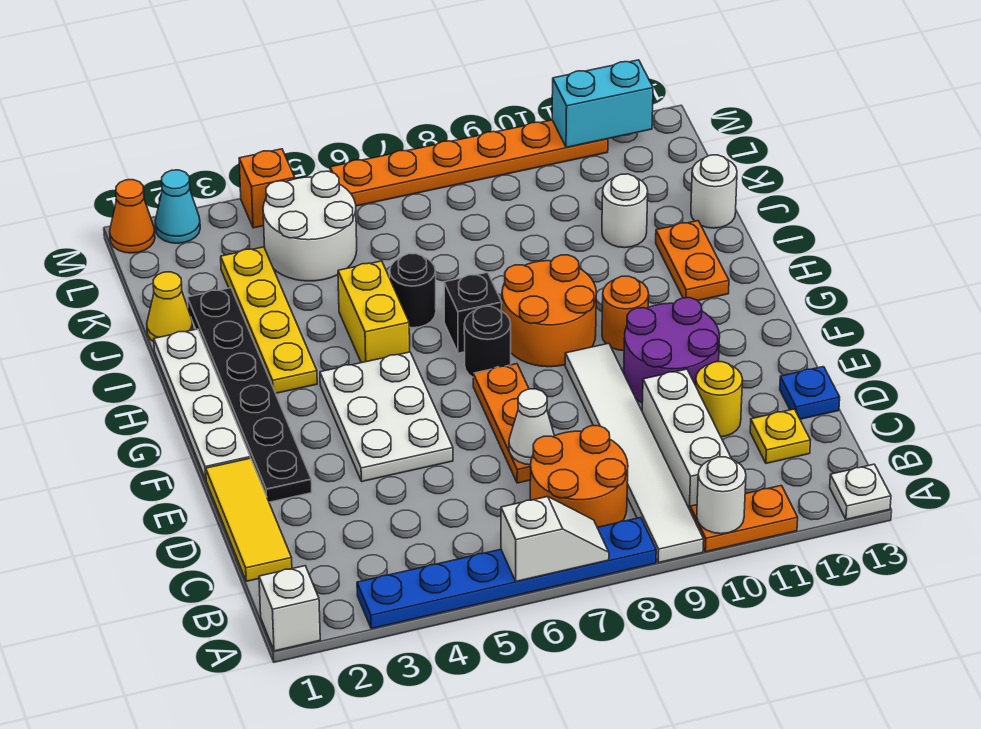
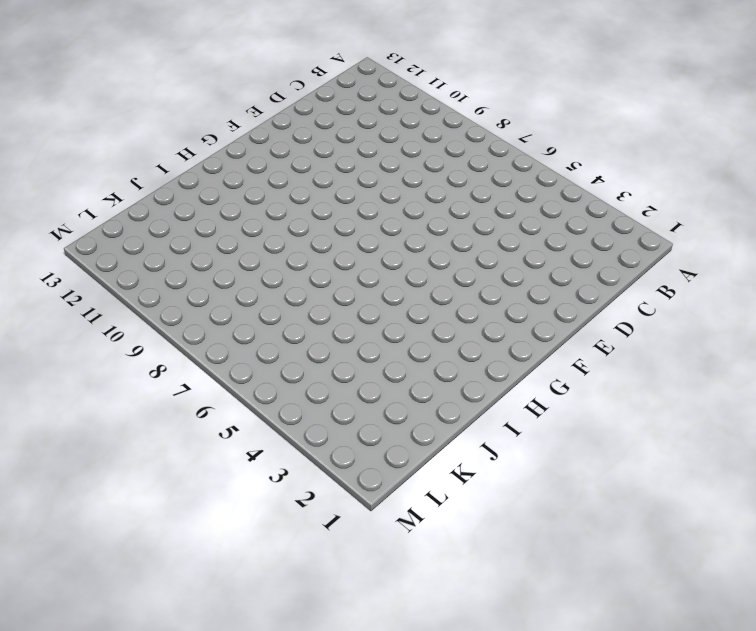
none -> white brick A1 level 1
none -> blue plate A3:A8 level 1
none -> white tile A9:F9 level 1
none -> orange plate A10:A11 level 1

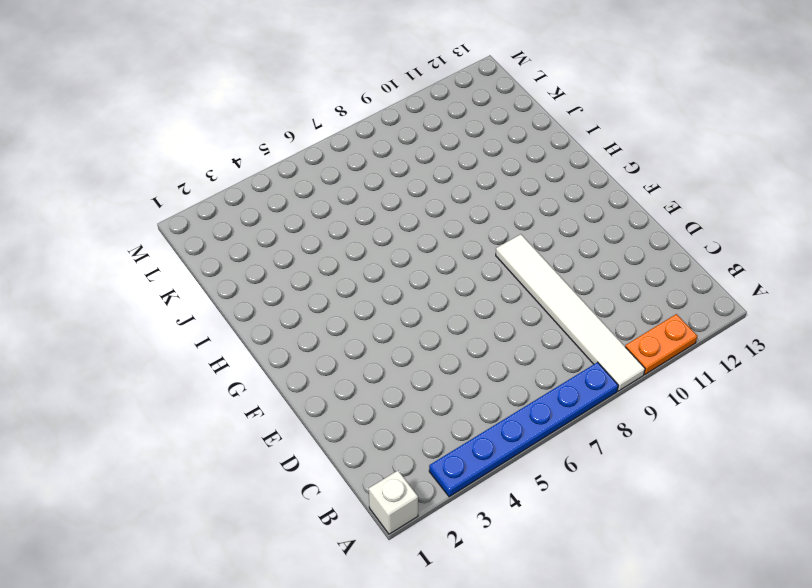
none -> white plate A13 level 1
none -> orange round brick B7:C8 level 1
none -> white brick B10:D10 level 1
none -> yellow tile C1:E1 level 1

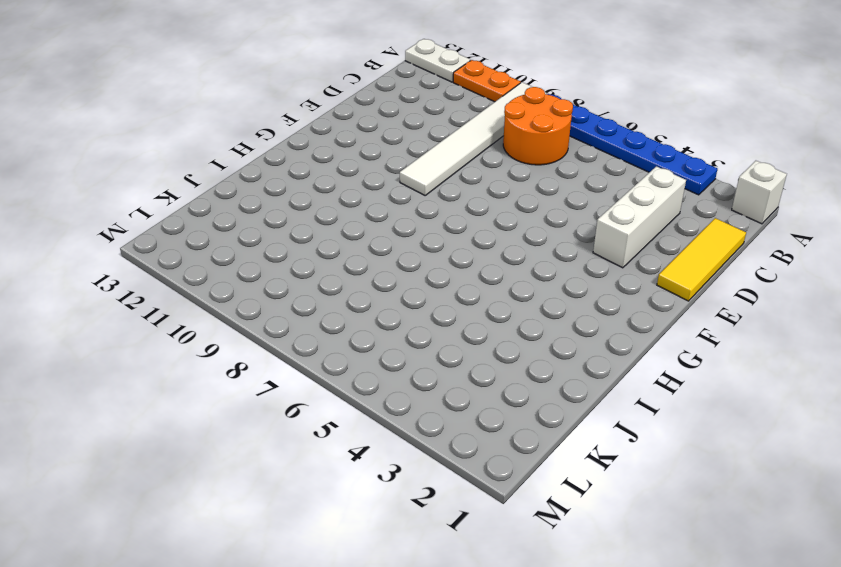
white plate A12:A13 level 1 -> white plate A13 level 1
white brick C3:E3 level 1 -> white brick B10:D10 level 1
none -> yellow plate C12 level 1
none -> orange plate D7:F7 level 1
none -> yellow round brick D11 level 1
none -> blue plate D13 level 1

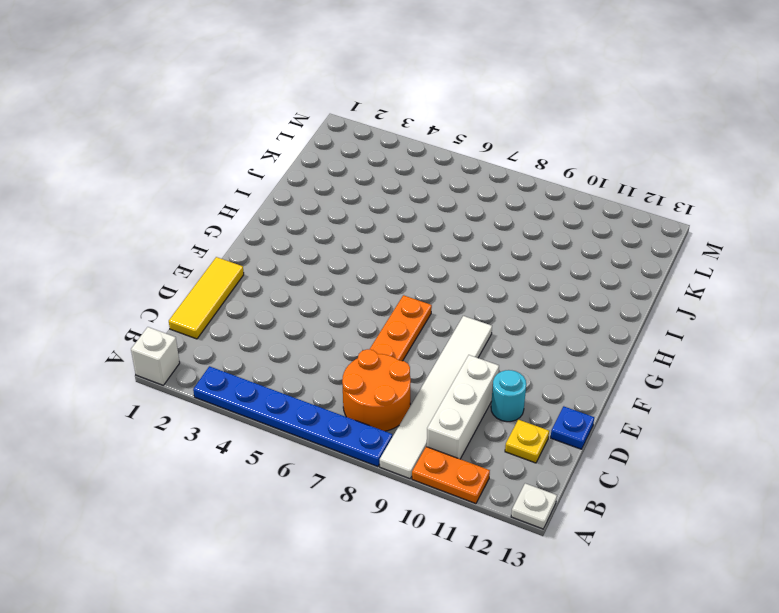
cyan round brick D11 level 1 -> yellow round brick D11 level 1
none -> black plate E2:J2 level 1
none -> white plate E4:G5 level 1
none -> purple round brick E10:F11 level 1
none -> white plate F1:I1 level 1

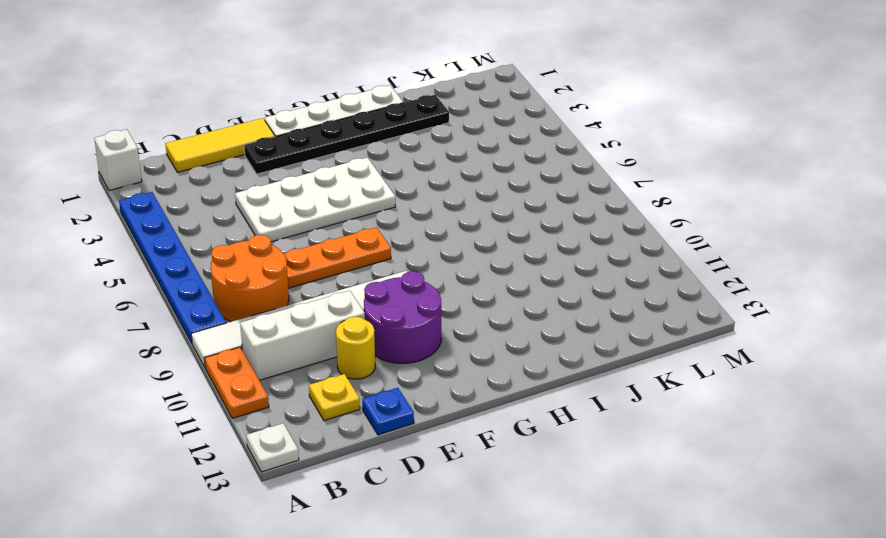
white plate D4:G5 level 1 -> white plate E4:G5 level 1
none -> black round brick G7 level 1
none -> orange round brick G8:H9 level 1
none -> orange round brick G10 level 1
none -> yellow plate H3:K3 level 1

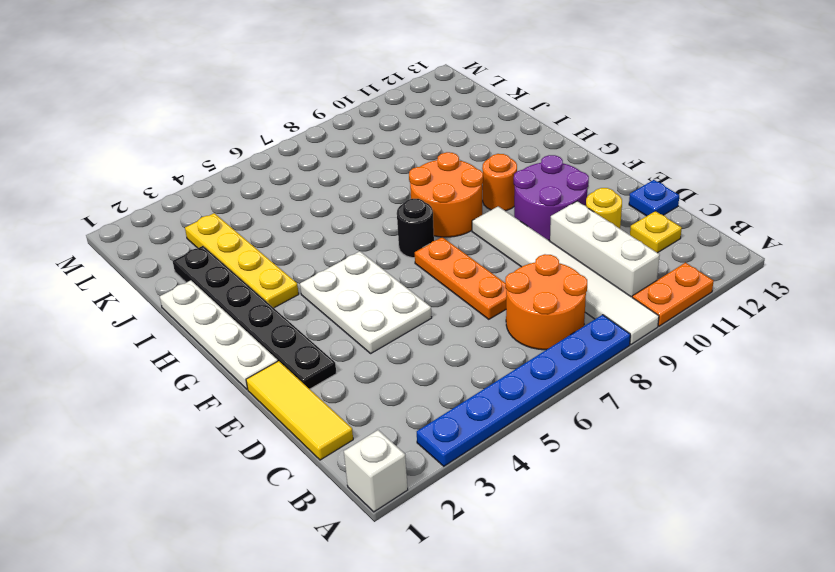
none -> white plate A13 level 1
none -> yellow brick H5:I5 level 1
none -> black brick H7 level 1
none -> orange plate H12:I12 level 1

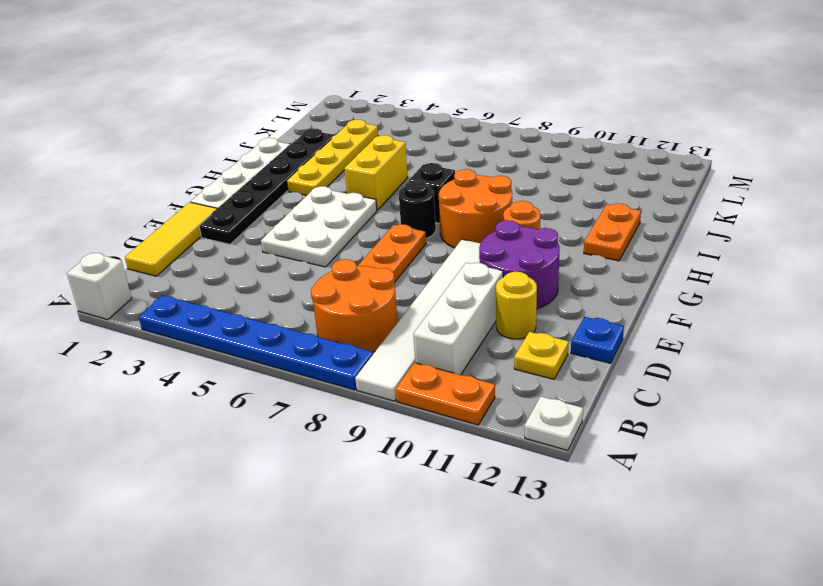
none -> black round brick I6 level 1
none -> yellow cone J1 level 1
none -> white round brick J11 level 1
none -> white round brick J13 level 1

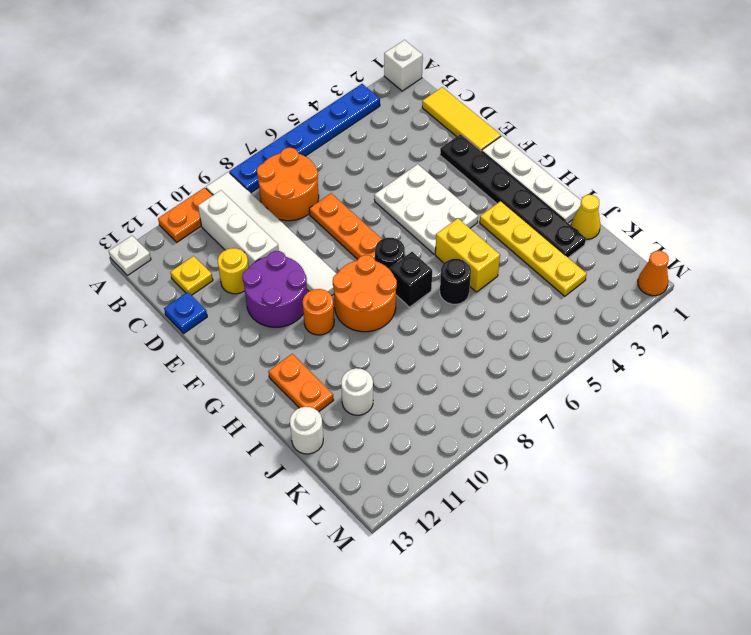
none -> white round brick K4:L5 level 1
none -> cyan cone M2 level 1
none -> orange brick M4 level 1
none -> orange plate M6:M11 level 1

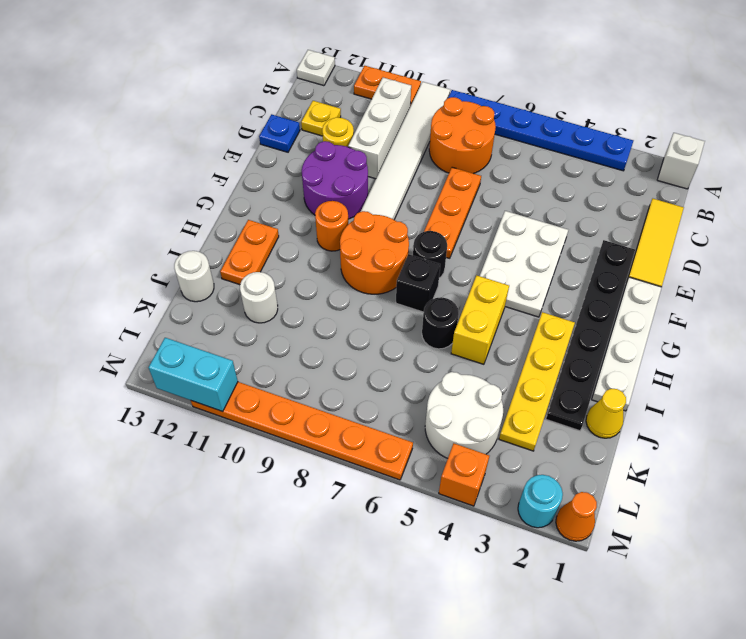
cyan round brick M2 level 1 -> cyan cone M2 level 1
none -> white slope A6:A7 level 2 top 6
none -> white round brick A10 level 2
none -> white cone D7 level 2

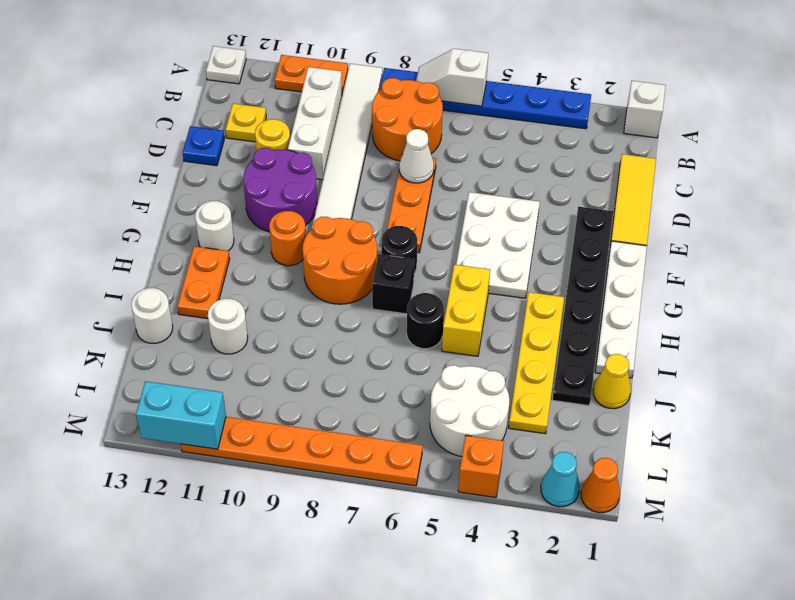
white round brick G12 level 1 -> white round brick A10 level 2

